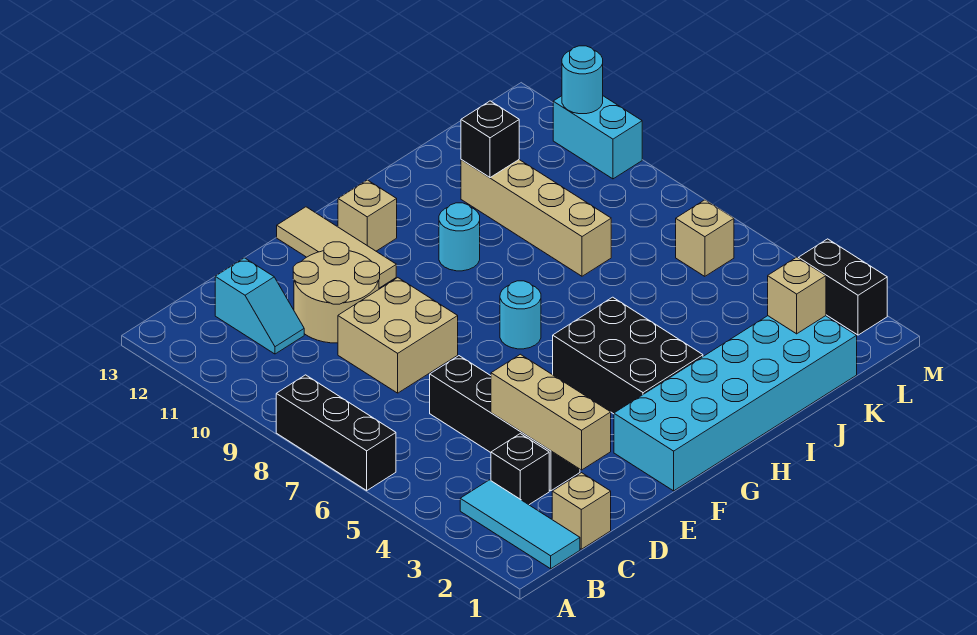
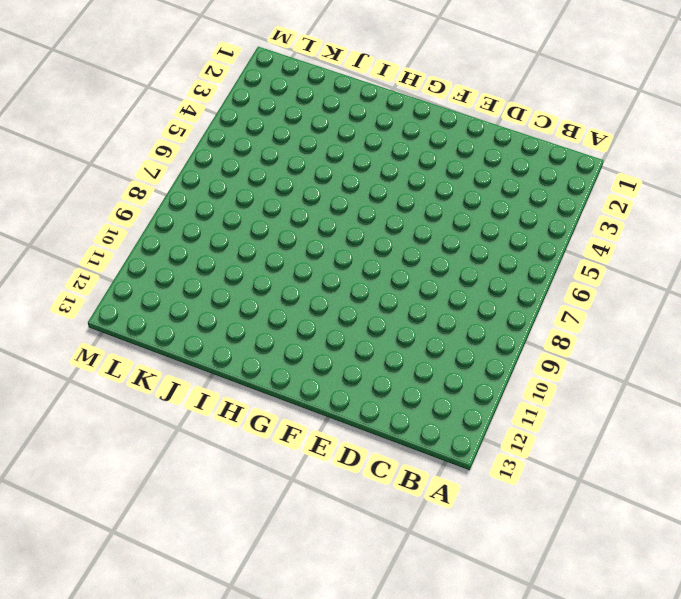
none -> black brick A6:A8 level 1
none -> cyan tile B1:B3 level 1
none -> tan brick C1 level 1

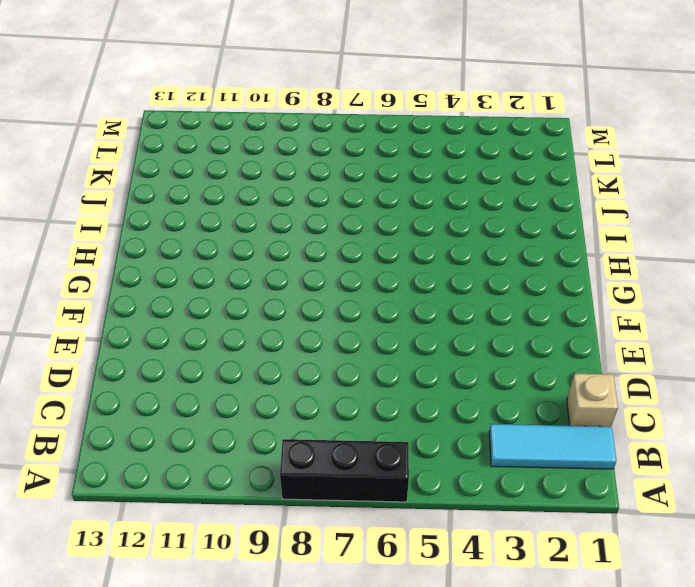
none -> black brick C3 level 1
none -> cyan slope C11:C12 level 1 top 12
none -> black brick D3:D6 level 1

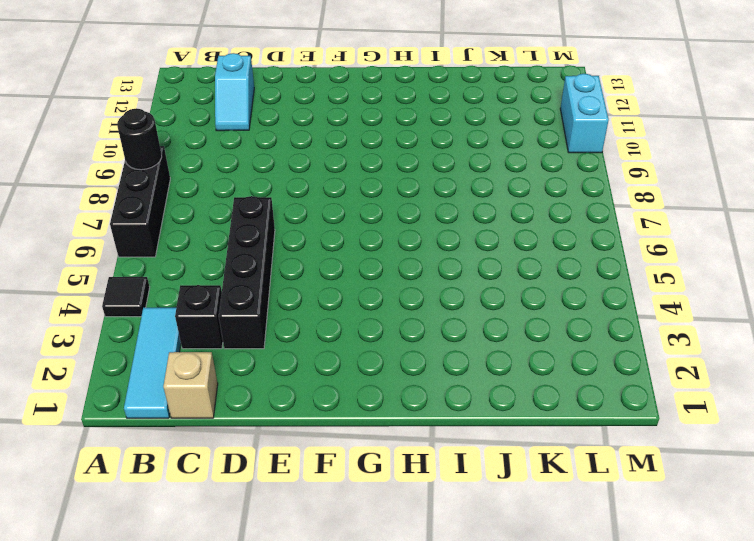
black tile A4 level 1 -> none
black round brick A8 level 2 -> none
none -> tan brick D8:E9 level 1
none -> tan round brick D10:E11 level 1
none -> cyan brick F1:K2 level 1

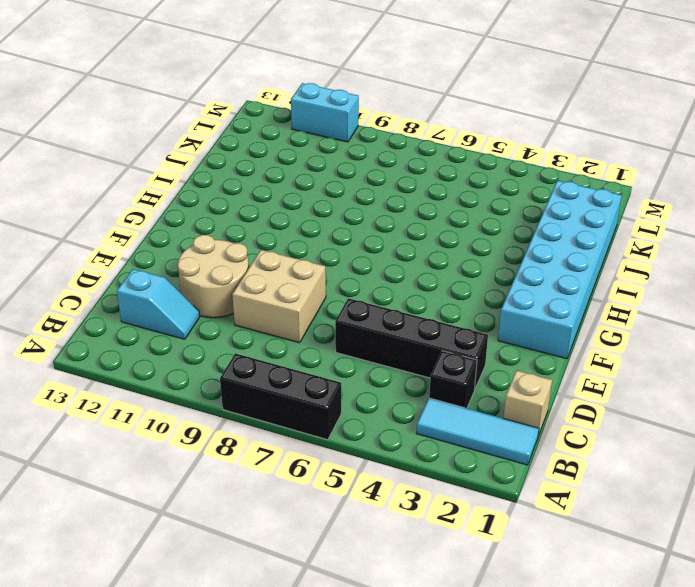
none -> tan tile F11:F13 level 1
none -> black brick G3:H5 level 1
none -> cyan round brick G7 level 1

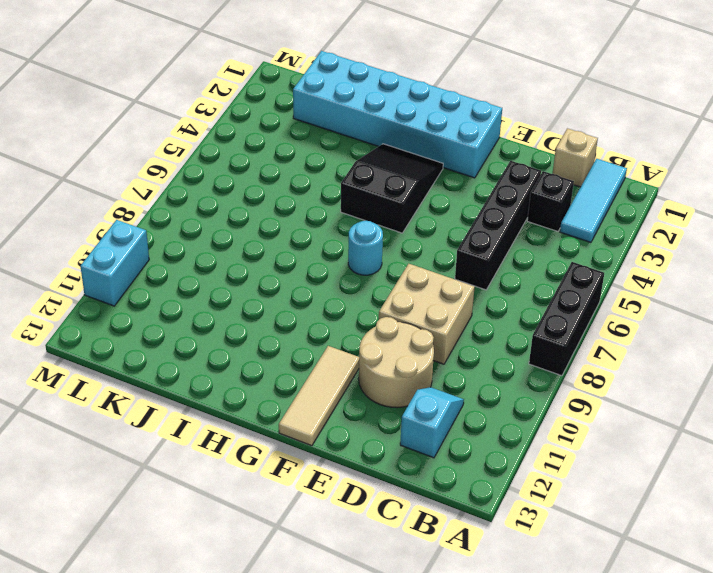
black slope G3:H5 level 1 top 5 -> black brick G3:H5 level 1
none -> tan brick G12 level 1
none -> cyan round brick H10 level 1
none -> tan brick J8:J11 level 1

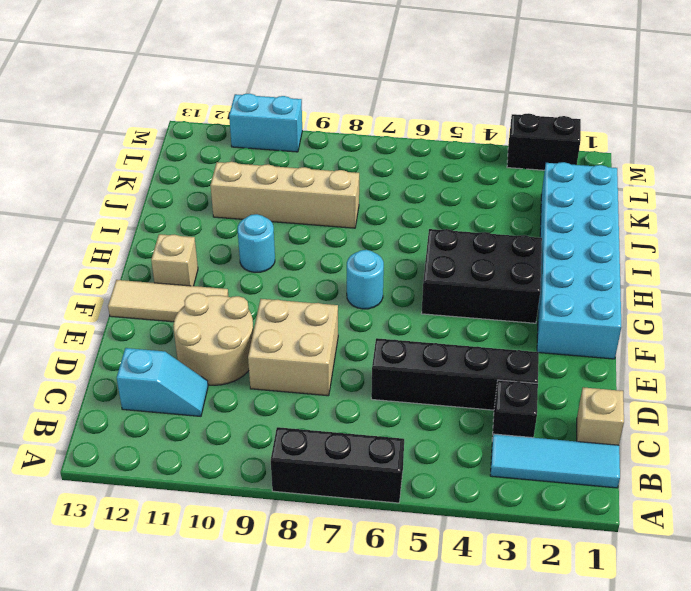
none -> tan brick L6 level 1
none -> tan brick D2:D4 level 2
none -> black brick J11 level 2

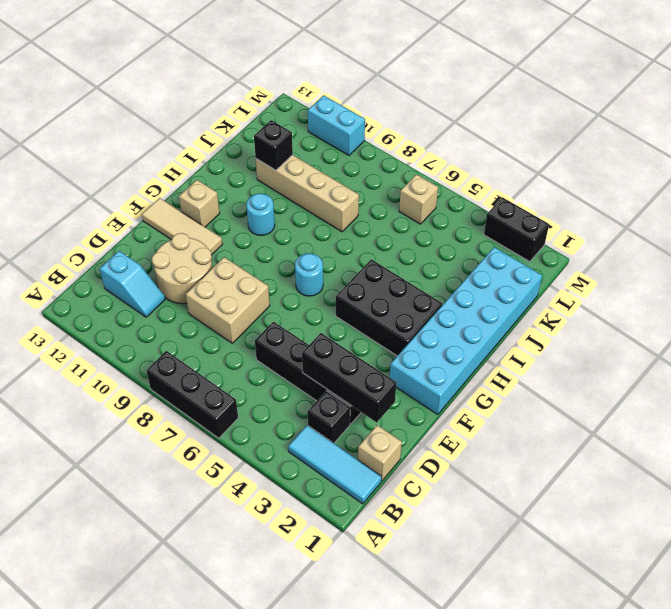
black brick D2:D4 level 2 -> tan brick D2:D4 level 2
none -> tan brick K2 level 2
none -> cyan round brick M11 level 2

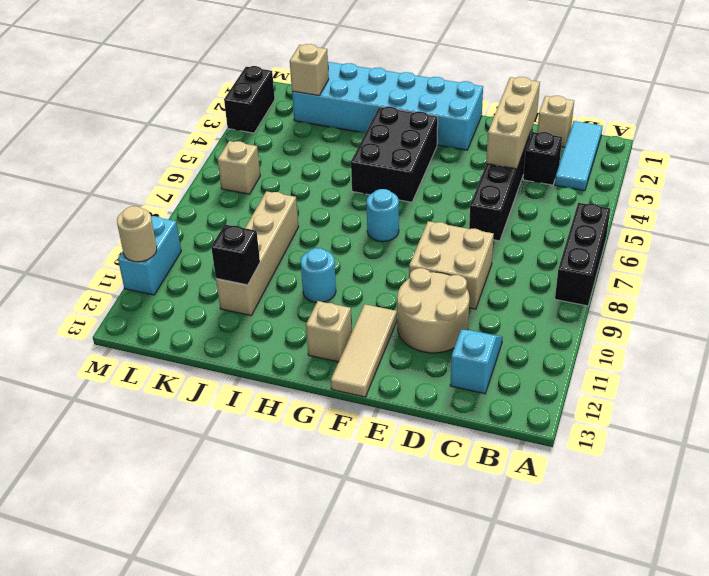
tan round brick M11 level 2 -> cyan round brick M11 level 2

